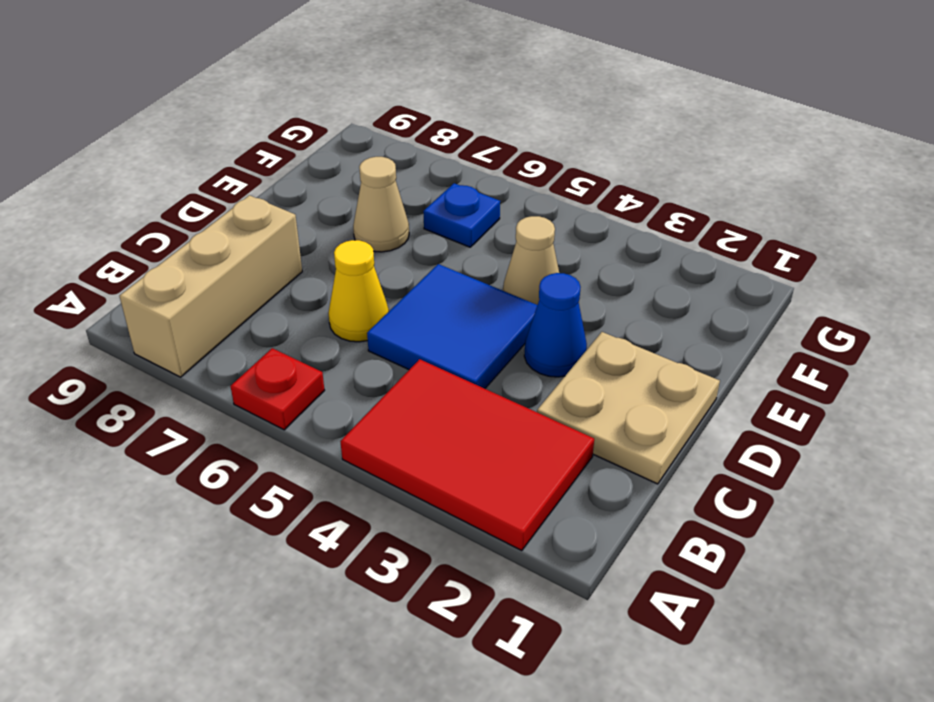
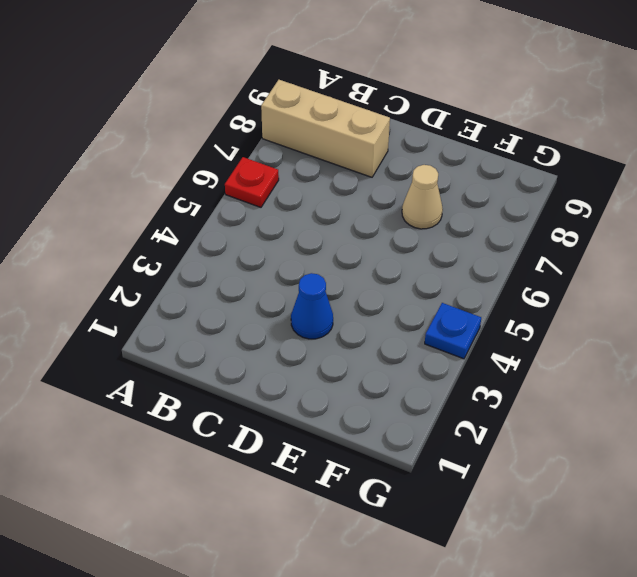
blue plate G4 level 1 -> blue plate F6 level 1
none -> red tile A2:B4 level 1
none -> tan plate C1:D2 level 1

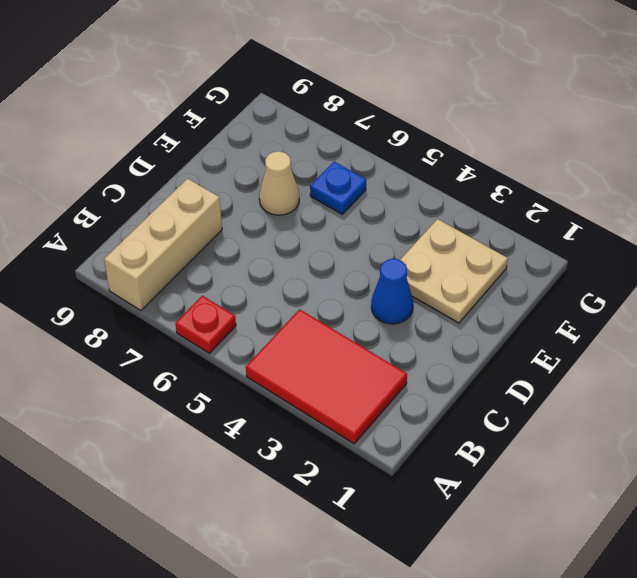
tan plate E2:F3 level 1 -> tan plate C1:D2 level 1
none -> blue tile C4:D5 level 1
none -> yellow cone C6 level 1

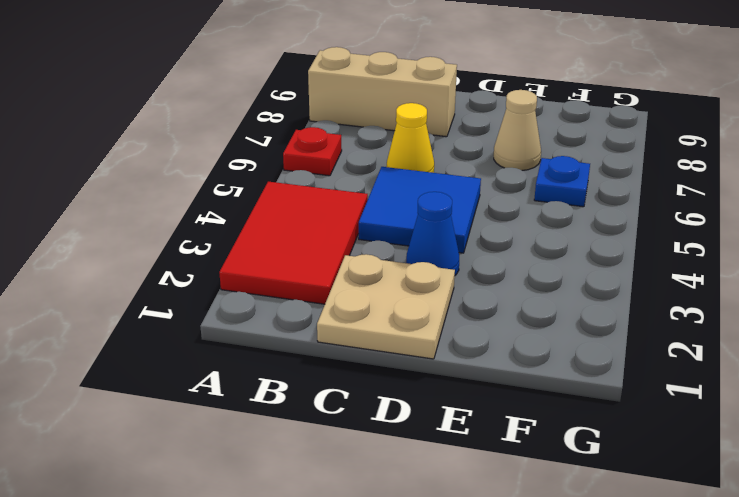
none -> tan cone E4 level 1

